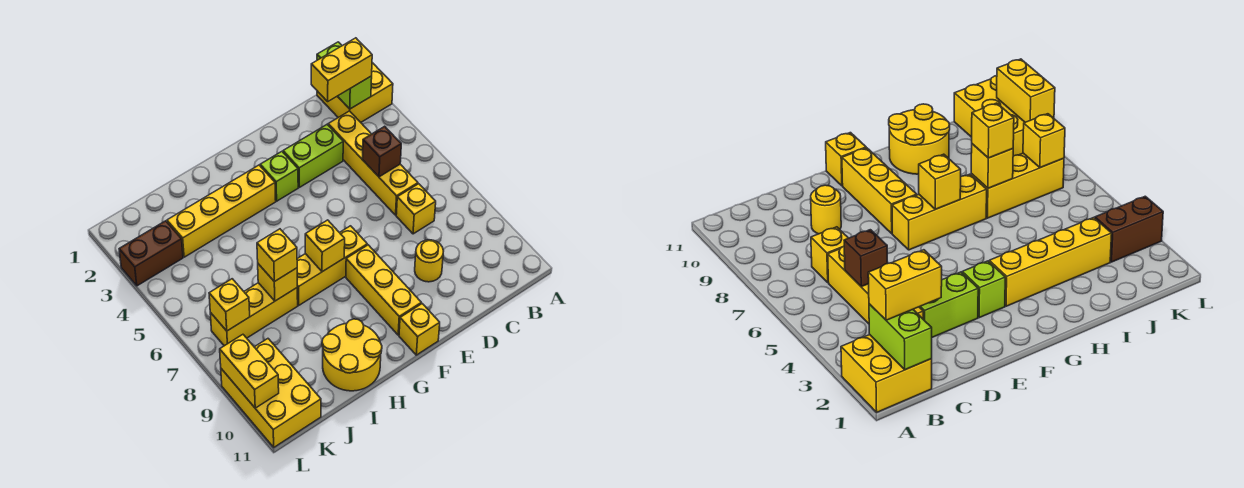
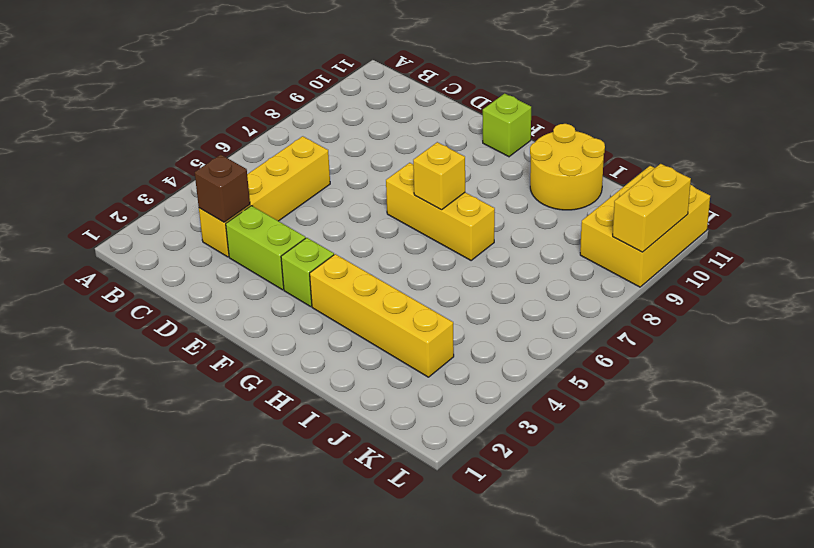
brown brick C3 level 2 -> brown brick C5 level 2
lime brick F11 level 1 -> yellow brick F11 level 1
none -> yellow brick A1:B2 level 1
none -> yellow brick C7 level 1
none -> yellow round brick D9 level 1

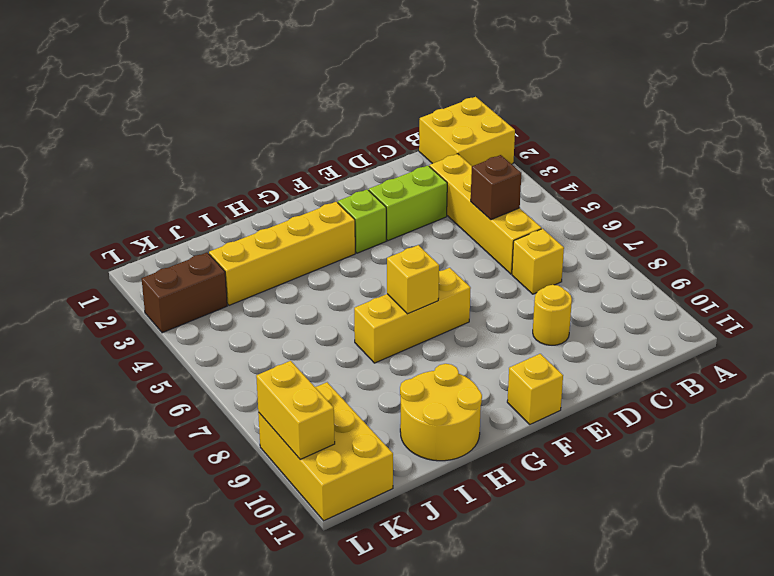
none -> yellow brick F8:F10 level 1
none -> yellow brick I7:K7 level 1
none -> lime brick B1:B2 level 2

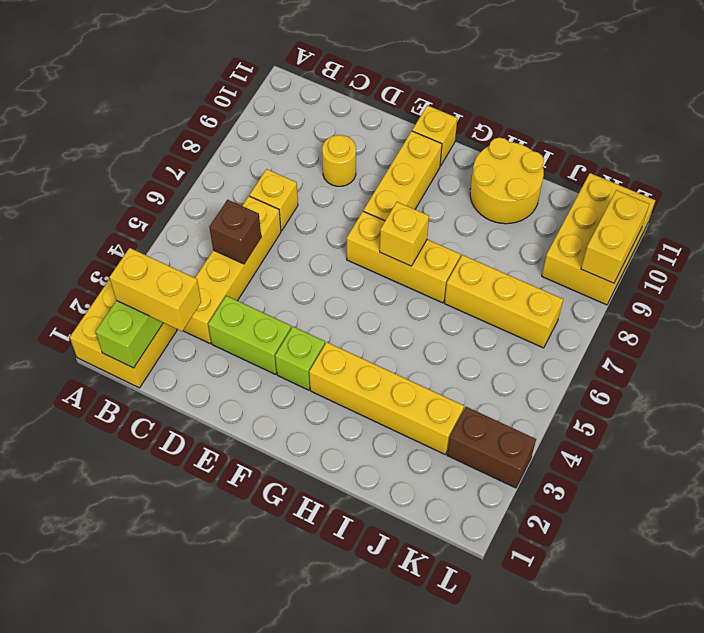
none -> yellow brick I7 level 2
none -> yellow brick K7 level 2
none -> yellow brick I7 level 3

